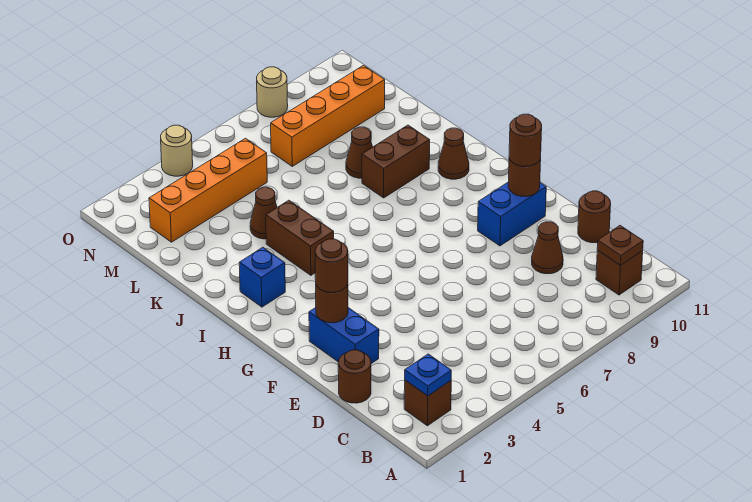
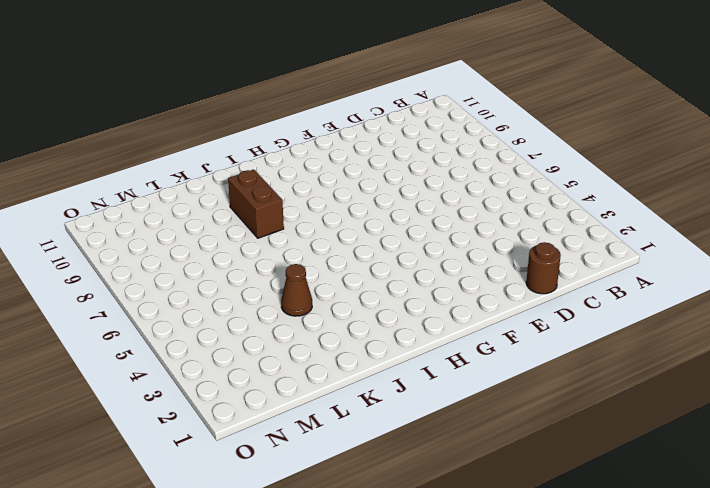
none -> brown brick B2 level 1
none -> brown brick B10 level 1
none -> brown cone D9 level 1

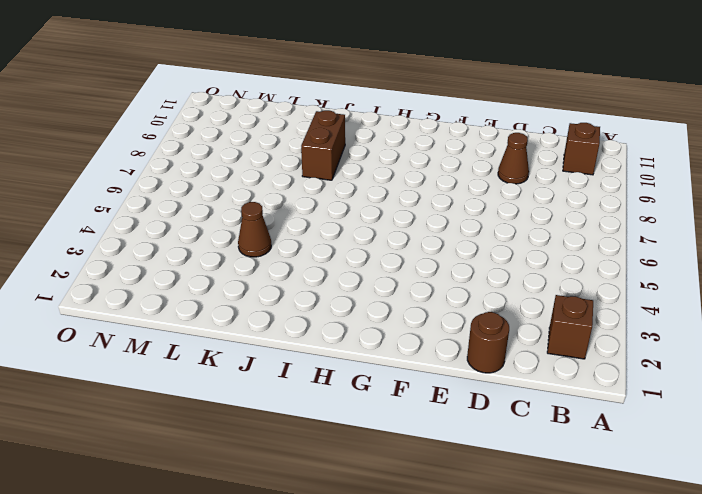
none -> brown round brick D11 level 1
none -> blue brick E2:F2 level 1
none -> blue brick F9:F10 level 1

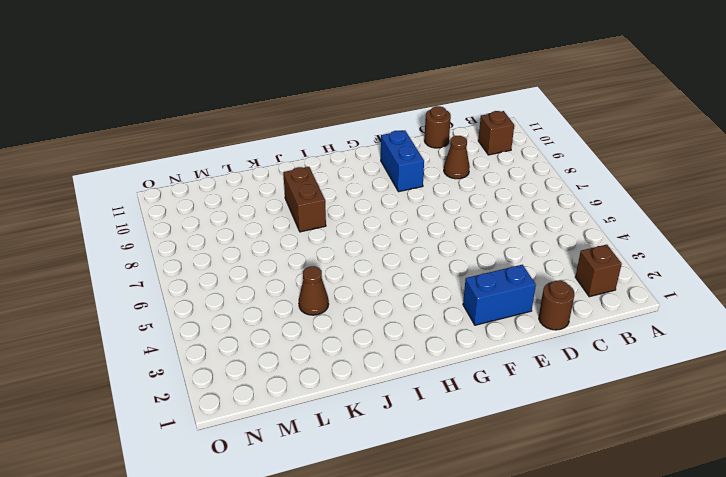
none -> blue brick I2 level 1
none -> brown brick I4:J4 level 1
none -> brown cone I10 level 1

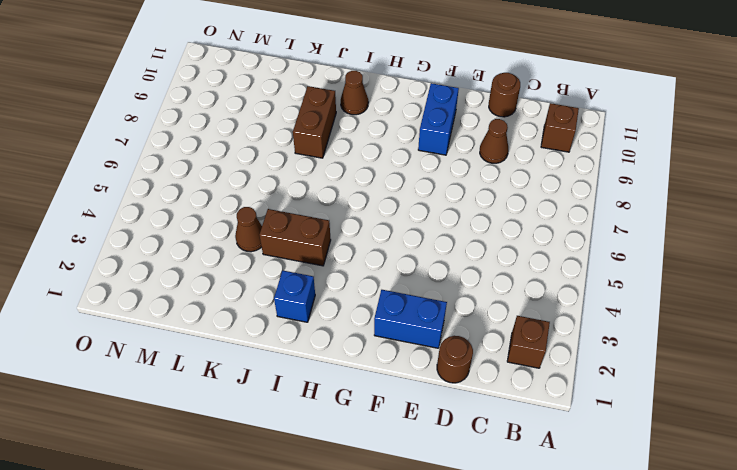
none -> brown cone K8 level 1
none -> orange brick M2:M5 level 1
none -> orange brick M7:M10 level 1

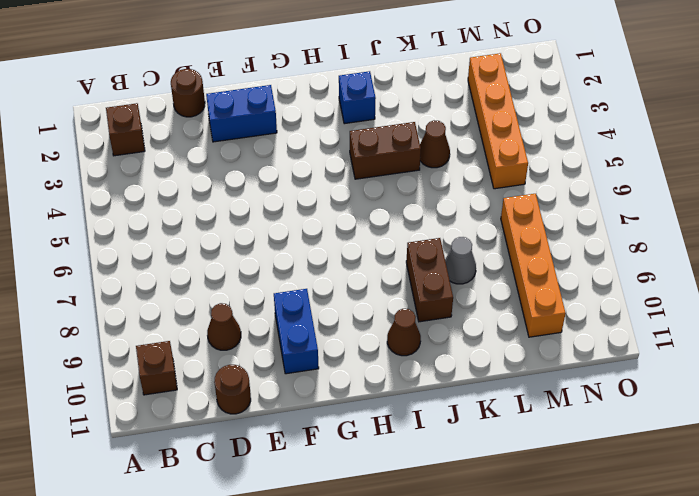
grey cone K8 level 1 -> brown cone K8 level 1
none -> tan round brick O4 level 1
none -> tan round brick O8 level 1
none -> blue plate B2 level 2

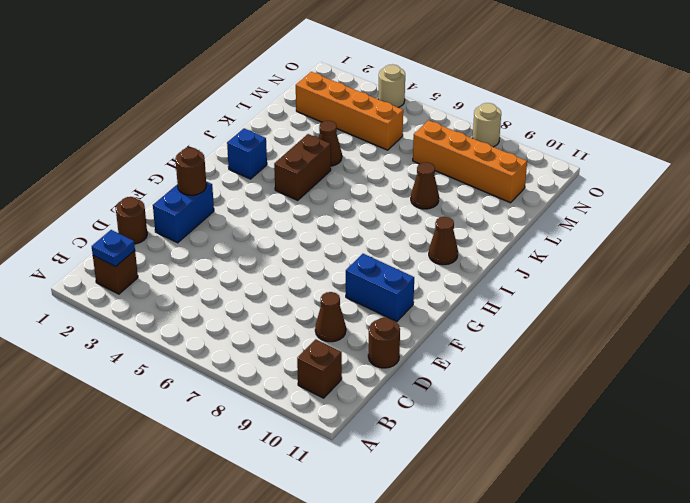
none -> brown brick J8:J9 level 1
none -> brown plate B10 level 2
none -> brown round brick F10 level 2

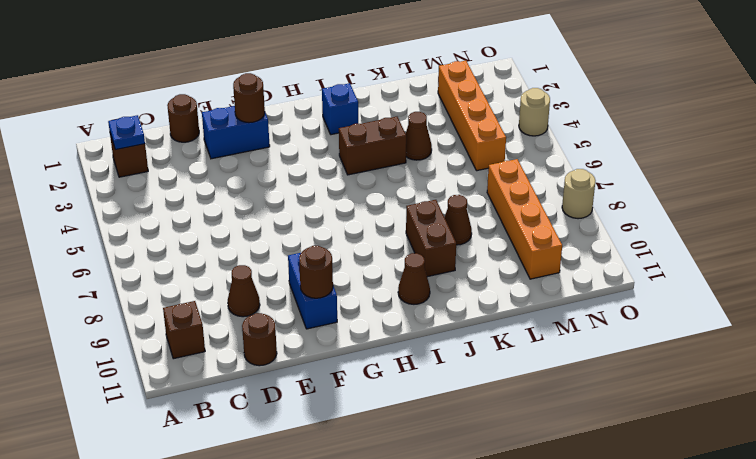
none -> brown plate B10 level 2
none -> brown round brick F2 level 3
none -> brown round brick F10 level 3

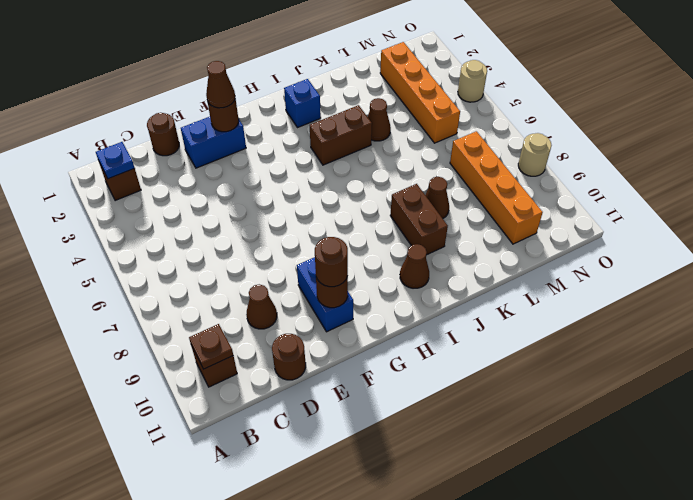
brown cone F2 level 3 -> brown round brick F2 level 3

